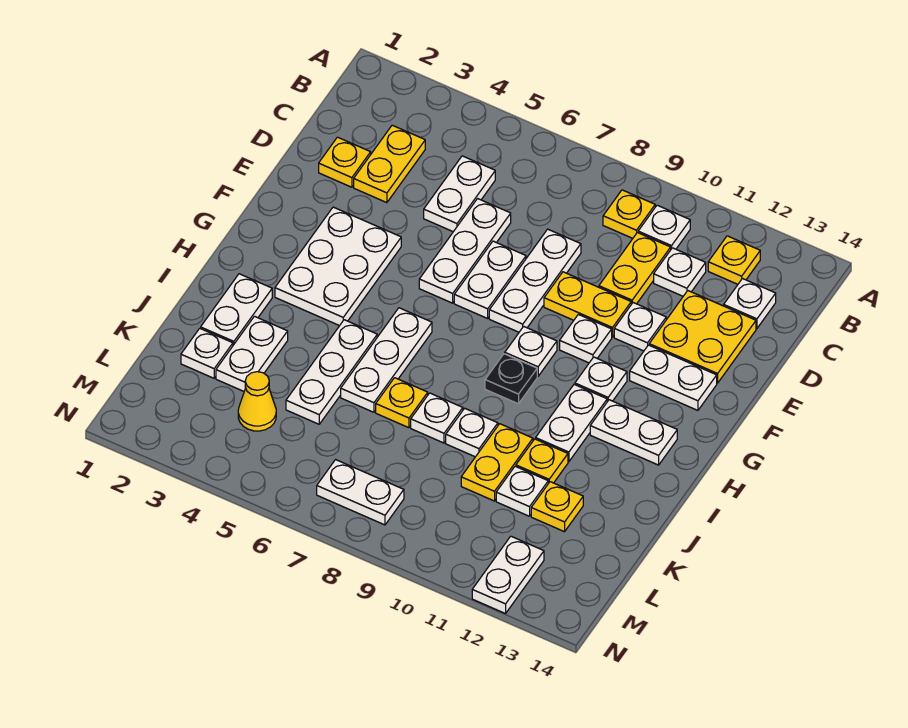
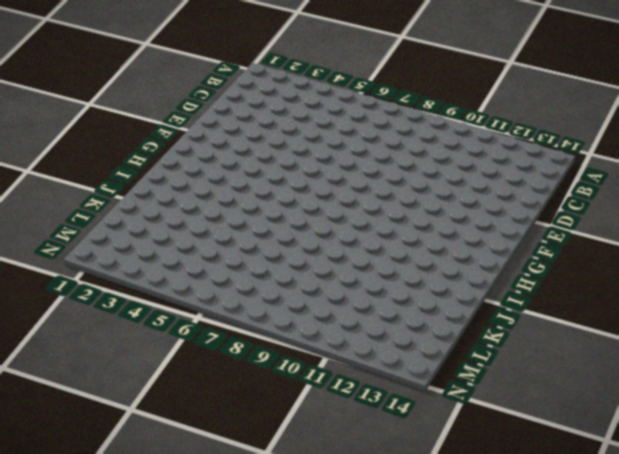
none -> yellow plate B9 level 1
none -> white plate B10 level 1
none -> yellow plate B12 level 1
none -> yellow plate C3:D3 level 1

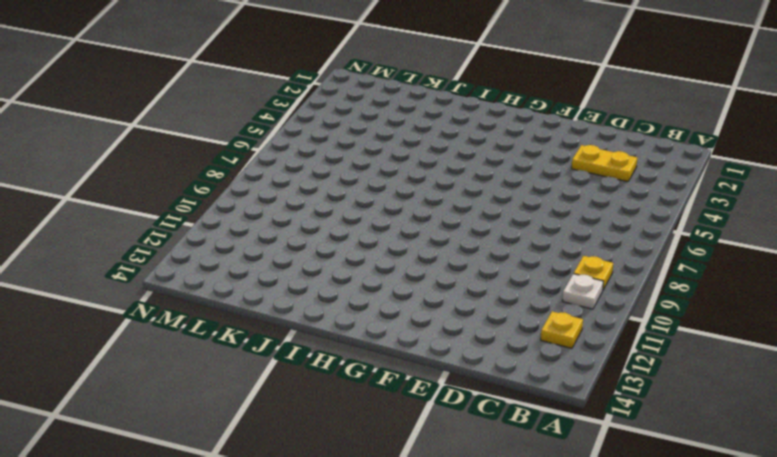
none -> white plate C5:D5 level 1
none -> yellow plate C10:D10 level 1
none -> white plate C11 level 1
none -> white plate C13 level 1

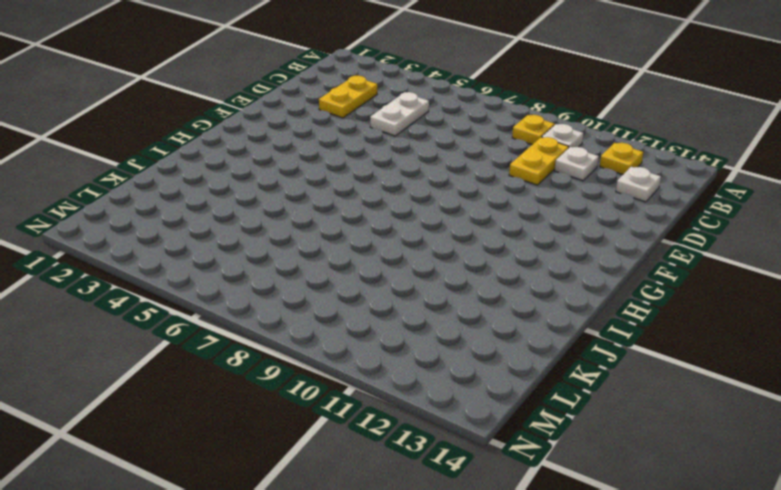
none -> yellow plate D2 level 1
none -> white plate D6:F6 level 1
none -> white plate D8:F8 level 1
none -> yellow plate D12:E13 level 1

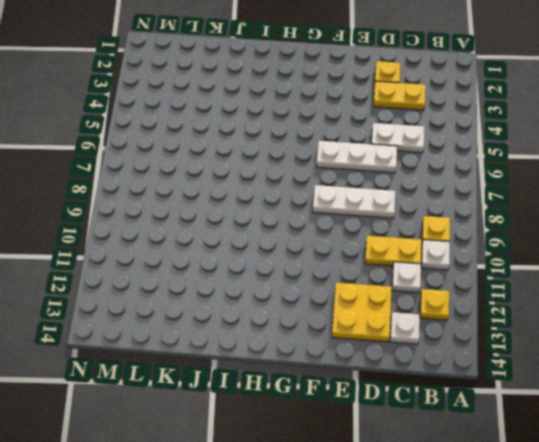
none -> white plate E7:F7 level 1
none -> yellow plate E9:E10 level 1
none -> white plate E11 level 1
none -> white plate F3:H4 level 1

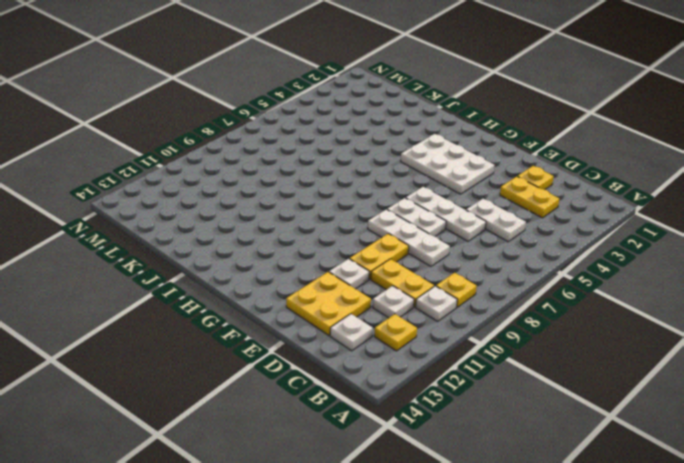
none -> white plate F10 level 1
none -> white plate F12:F13 level 1
none -> white plate G9 level 1
none -> white plate G11 level 1

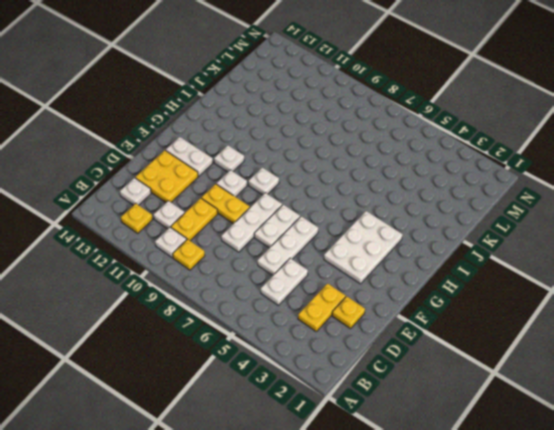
none -> white plate E11 level 1
none -> white plate H6:J6 level 1
none -> black plate H9 level 1
none -> white plate H11:I11 level 1

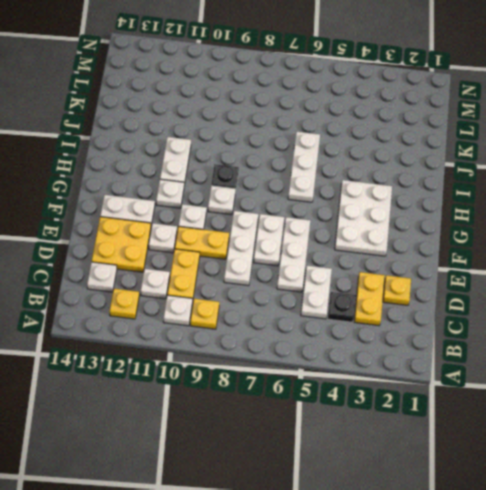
black plate C4 level 1 -> none
none -> white plate H12:H13 level 1
none -> white plate I2:J2 level 1
none -> white plate I5:K5 level 1
none -> white plate J3:K3 level 1

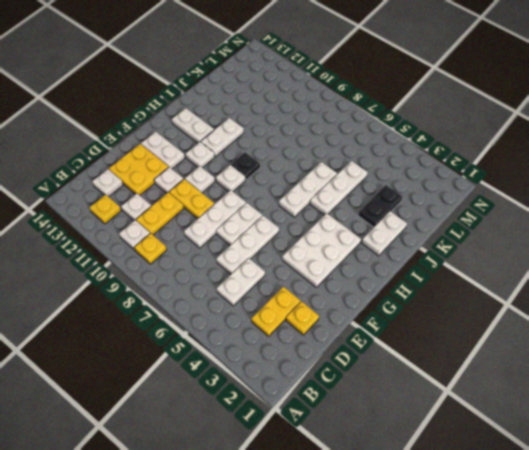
black plate J3:K3 level 1 -> white plate J3:K3 level 1
none -> yellow plate J7 level 1
none -> white plate J8 level 1
none -> white plate J9 level 1
none -> yellow plate J10:K10 level 1

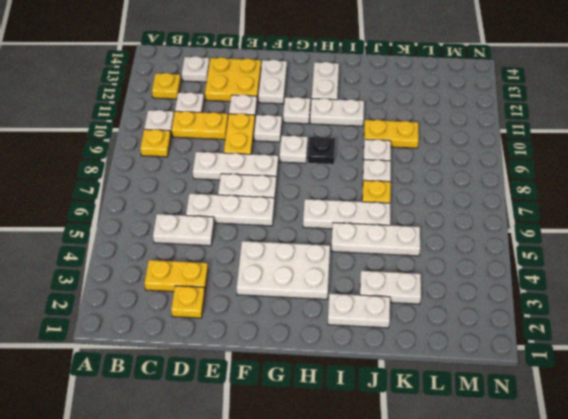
none -> yellow plate J11 level 1
none -> white plate K2 level 1
none -> white plate K11 level 1
none -> yellow plate K12 level 1

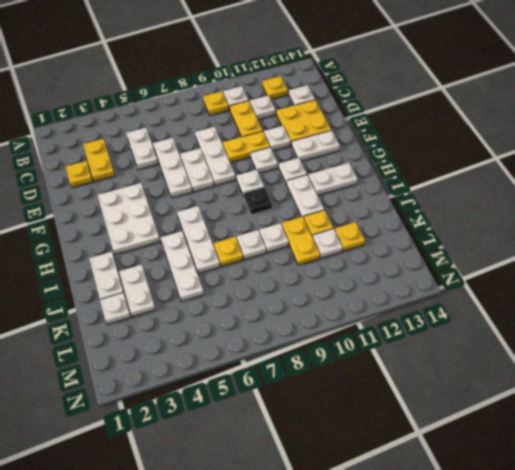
none -> yellow cone L4 level 1
none -> white plate M7:M8 level 1
none -> white plate M12:N12 level 1

